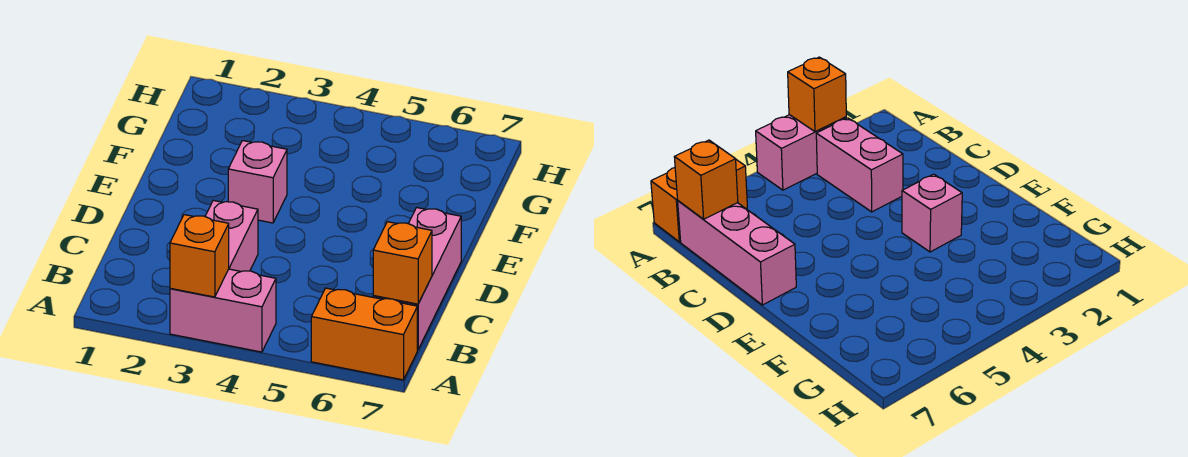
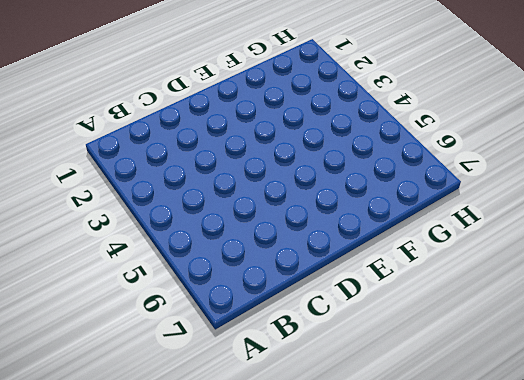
none -> pink brick A3:A4 level 1
none -> orange brick A6:A7 level 1

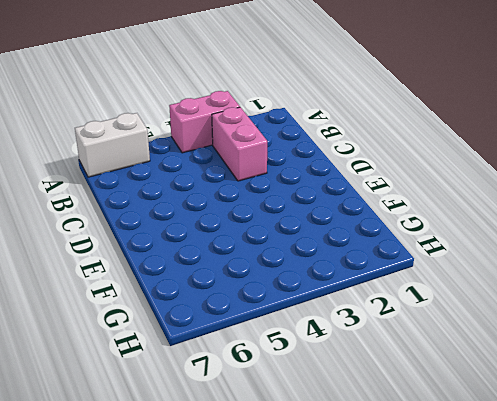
white brick A6:A7 level 1 -> orange brick A6:A7 level 1
none -> pink brick B7:D7 level 1
none -> pink brick E3 level 1

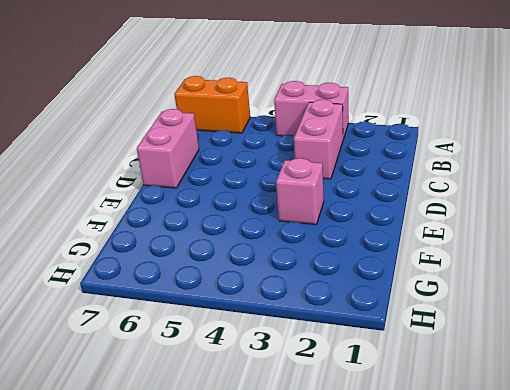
pink brick C7:D7 level 1 -> pink brick B7:D7 level 1
none -> orange brick A3 level 2
none -> orange brick B7 level 2

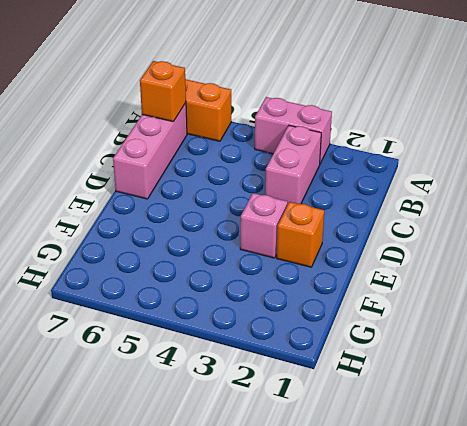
orange brick E2 level 1 -> orange brick A3 level 2

